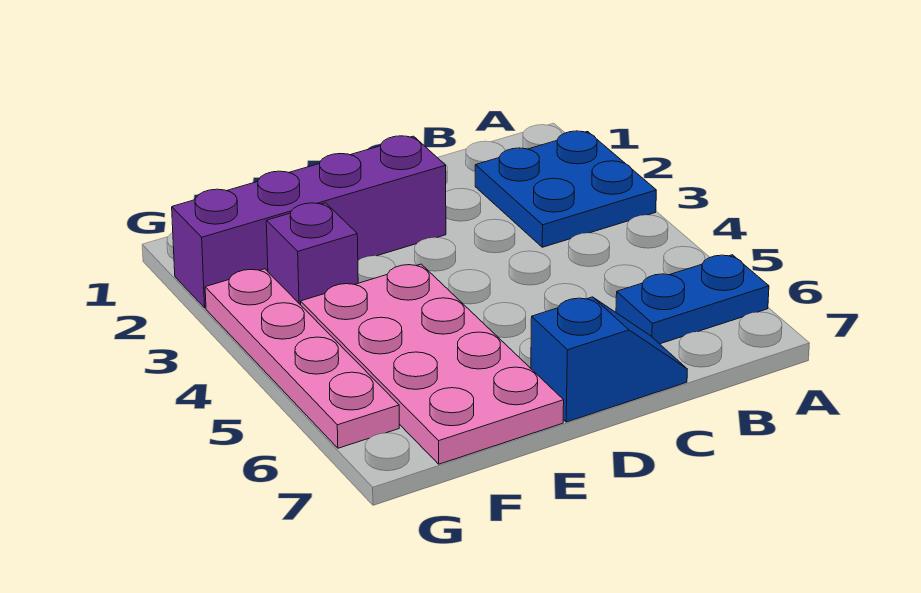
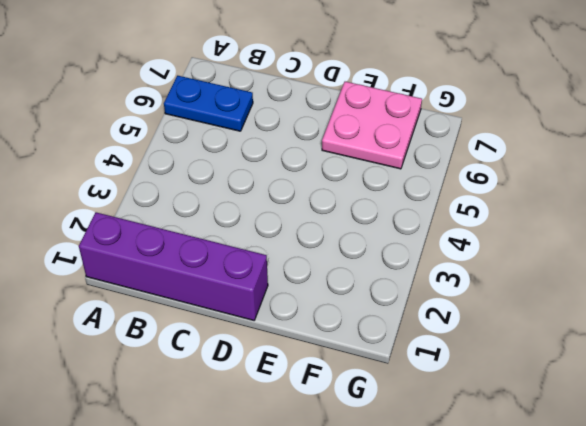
purple brick A1:D1 level 1 -> purple brick D2:G2 level 1
pink plate E6:F7 level 1 -> pink plate E4:F7 level 1
none -> blue plate A2:B3 level 1
none -> blue slope C7:D7 level 1 top D

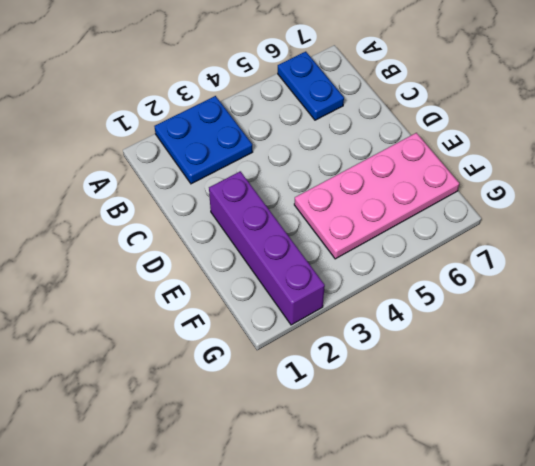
none -> blue slope C7:D7 level 1 top D
none -> purple brick F3 level 1

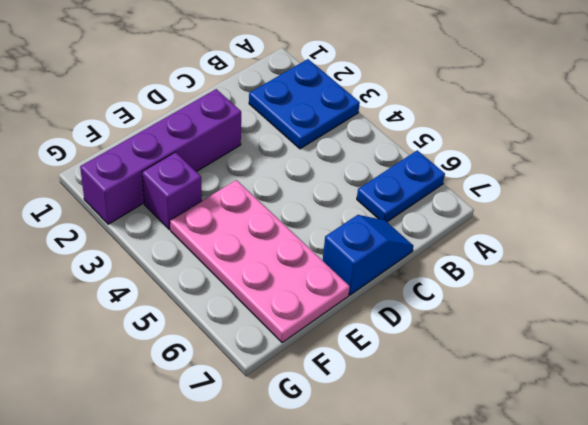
none -> pink plate G3:G6 level 1

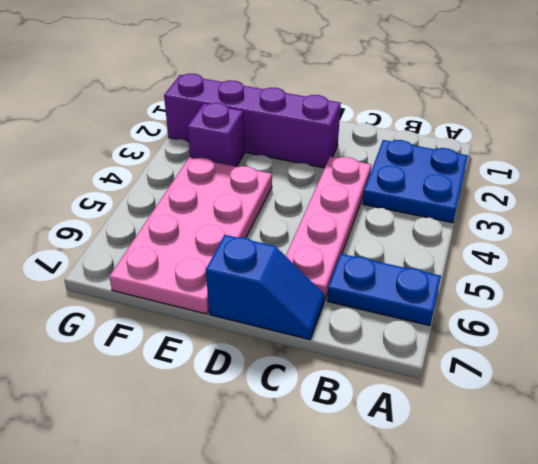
pink plate C3:C6 level 1 -> pink plate G3:G6 level 1

